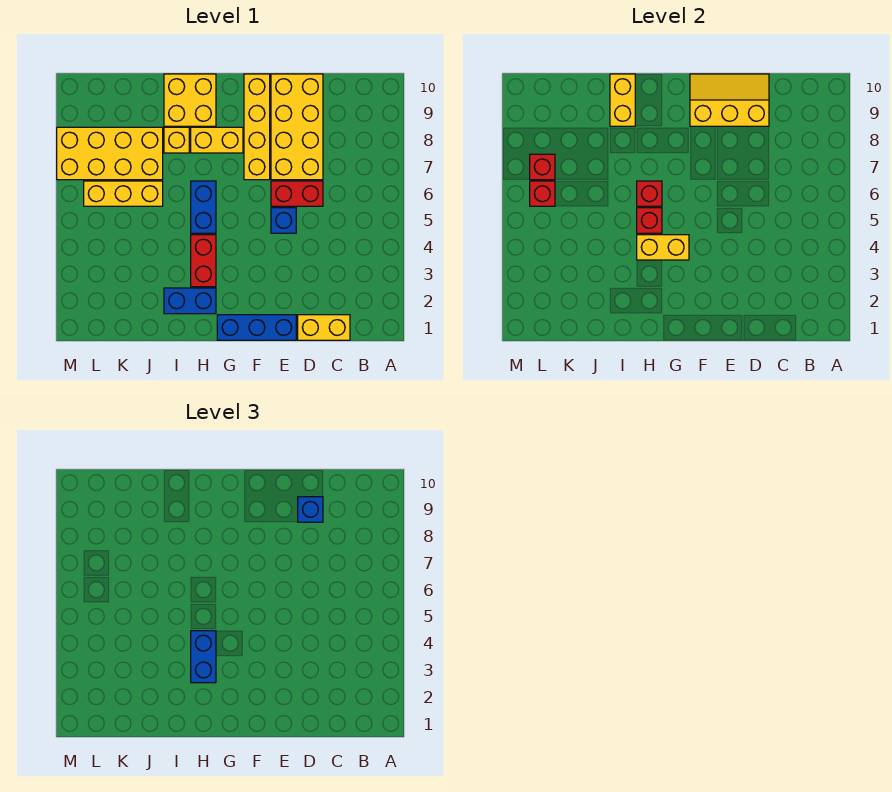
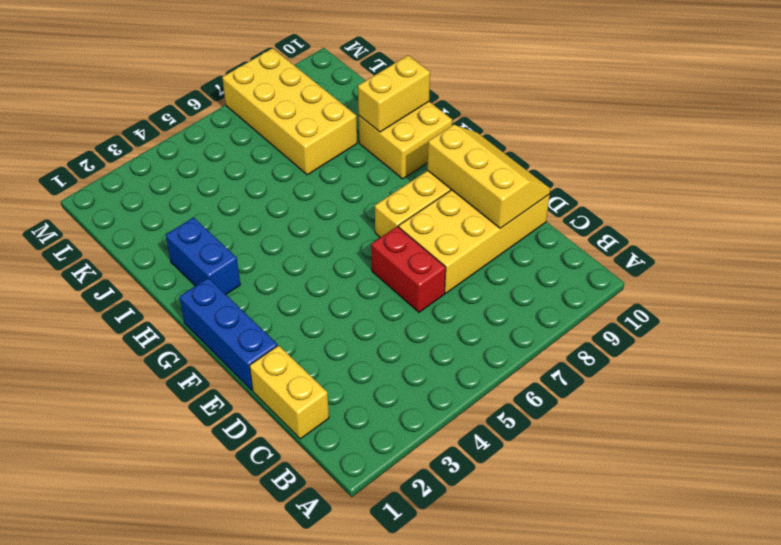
none -> blue brick E5 level 1
none -> yellow brick G8:H8 level 1
none -> red brick H3:H4 level 1

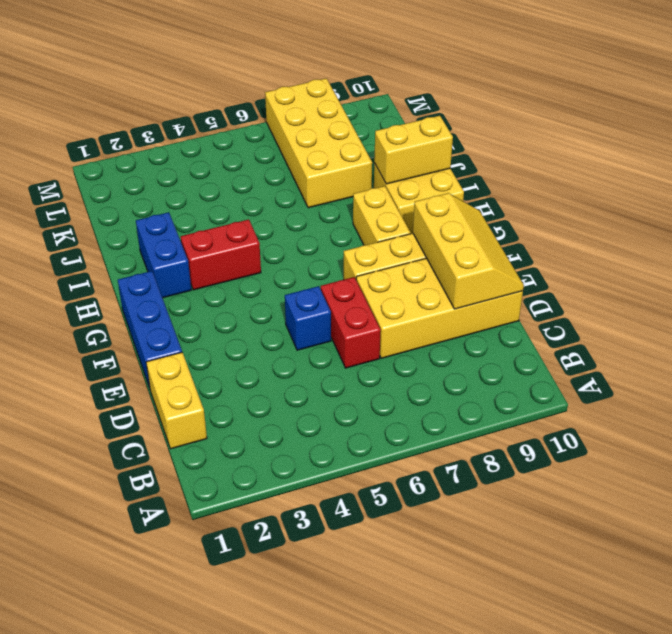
none -> blue brick H5:H6 level 1
none -> yellow brick I8 level 1
none -> yellow brick J6:L6 level 1

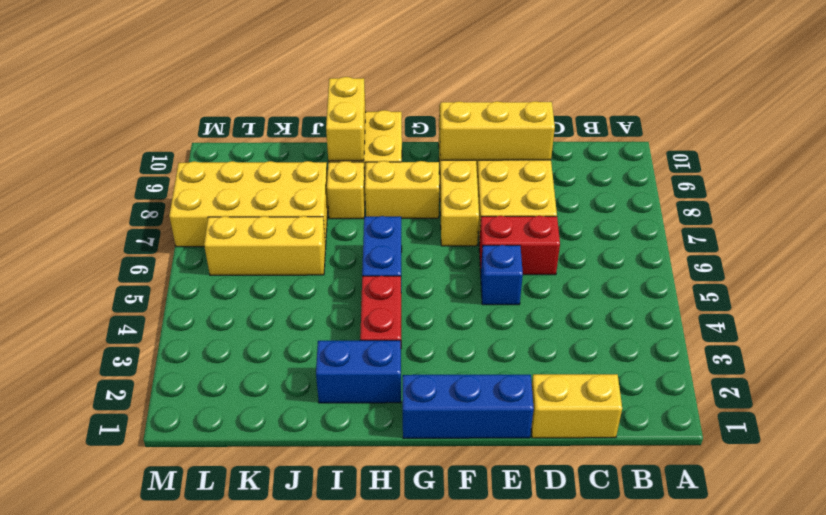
none -> yellow brick G4:H4 level 2
none -> red brick H5 level 2
none -> red brick H6 level 2

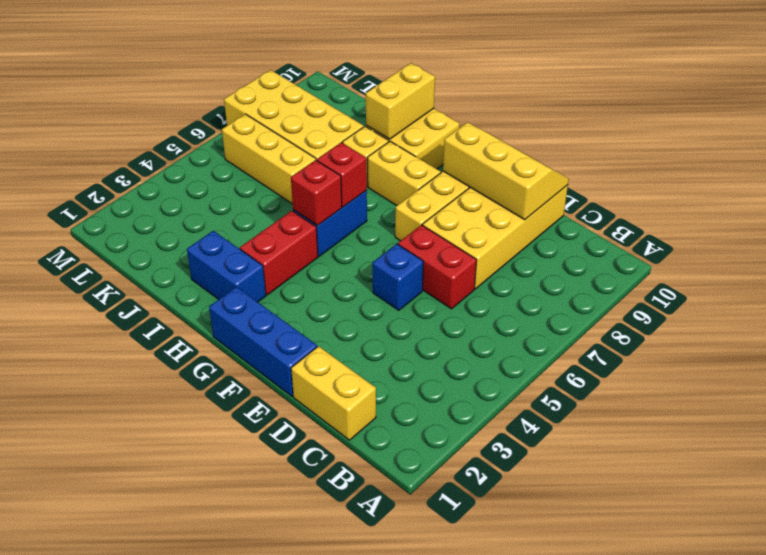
none -> yellow brick G4:H4 level 2
none -> red brick L6 level 2
none -> red brick L7 level 2

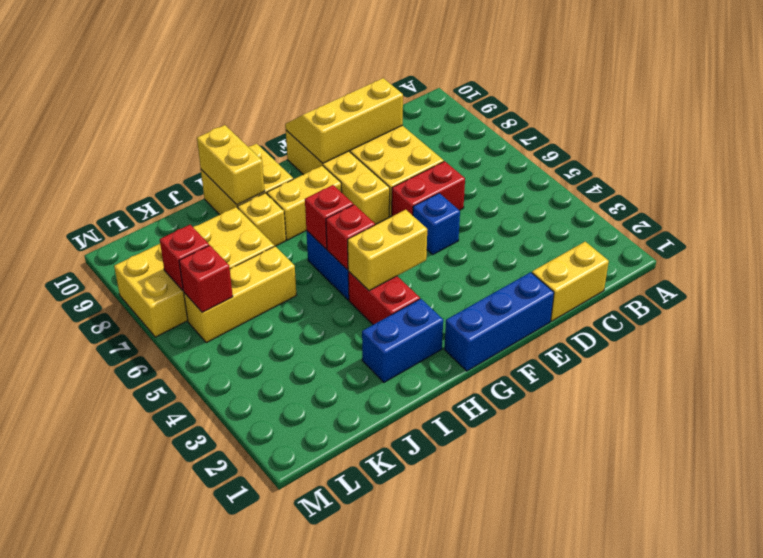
none -> blue brick D9 level 3
none -> blue brick H3:H4 level 3

